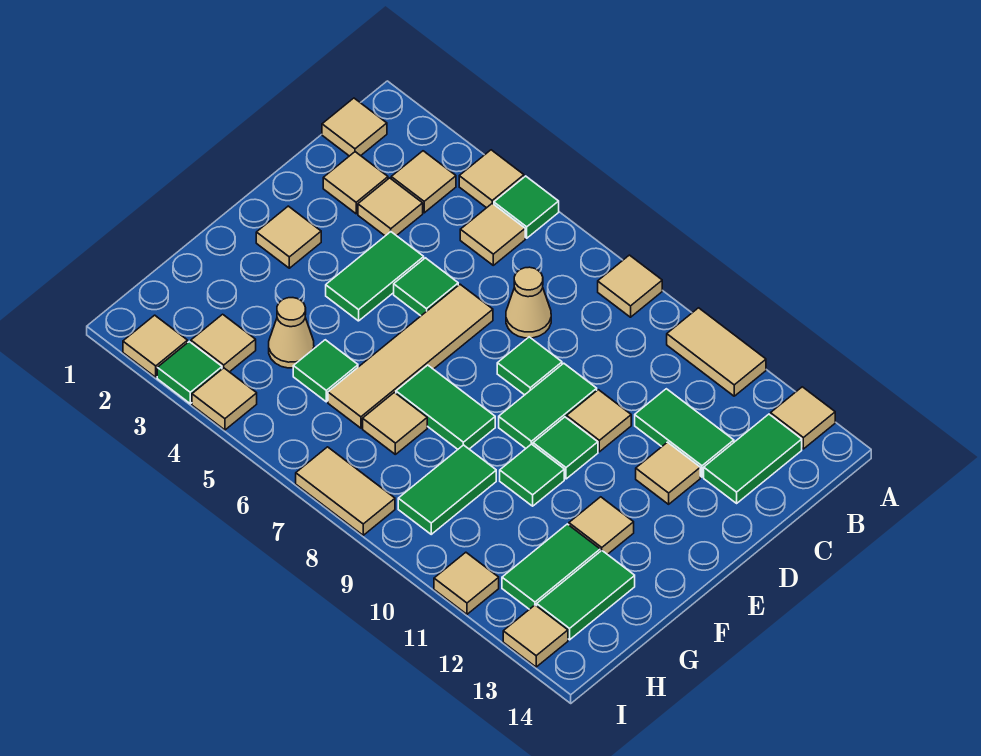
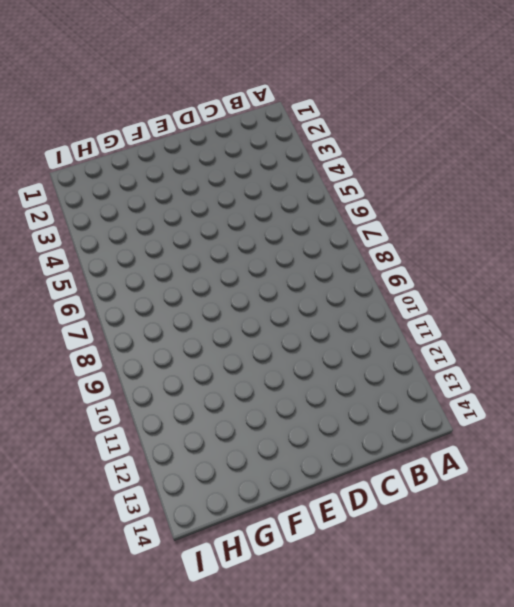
none -> tan tile A4 level 1
none -> green tile A5 level 1
none -> tan tile A8 level 1
none -> tan tile A10:A11 level 1

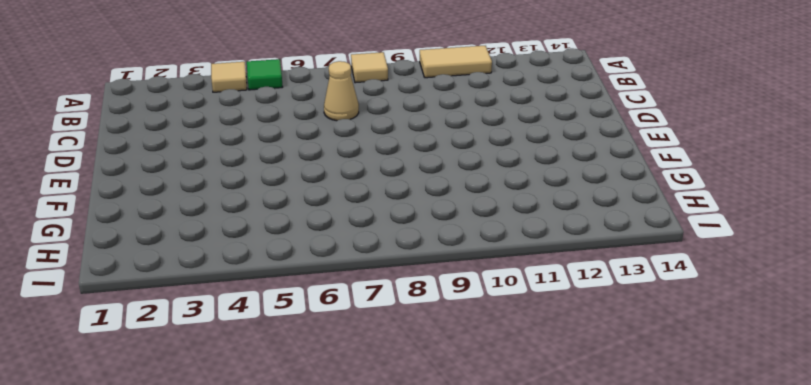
none -> tan tile A13 level 1
none -> tan tile B1 level 1
none -> tan tile B3 level 1
none -> tan tile B5 level 1

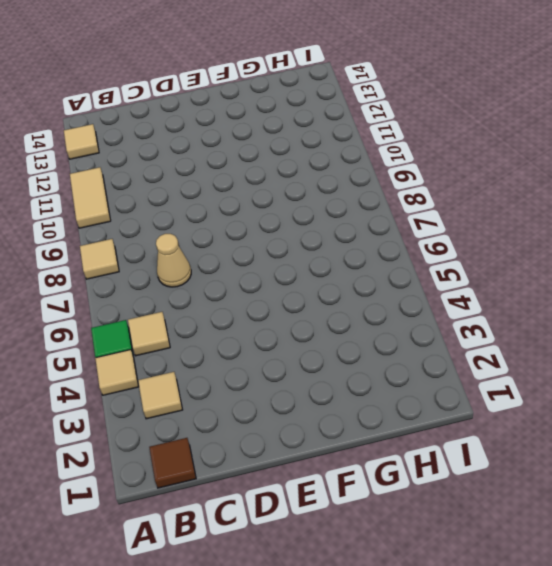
brown tile B1 level 1 -> tan tile B1 level 1
none -> green tile B13:C13 level 1
none -> tan tile C2 level 1
none -> tan tile C3 level 1
none -> green tile C11:C12 level 1

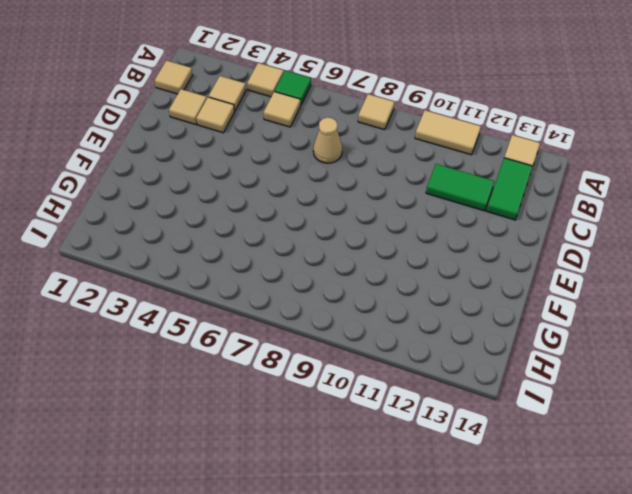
none -> green tile D4:E4 level 1
none -> green tile D5 level 1
none -> tan tile D6:G6 level 1
none -> green tile D8 level 1

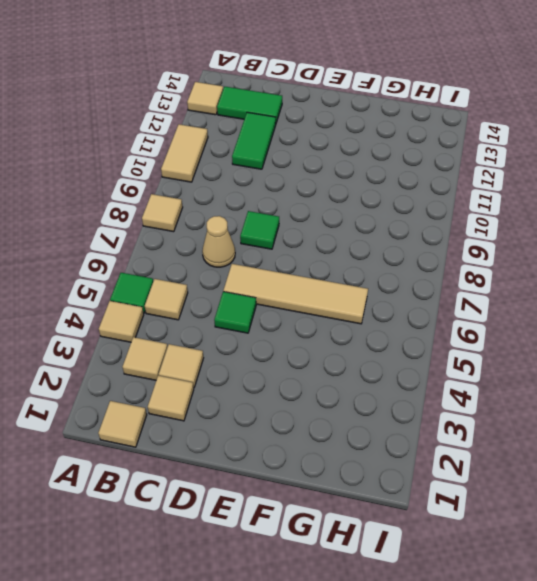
none -> green tile D4:E4 level 1
none -> green tile D9:E9 level 1
none -> tan tile D10 level 1
none -> tan tile D12 level 1

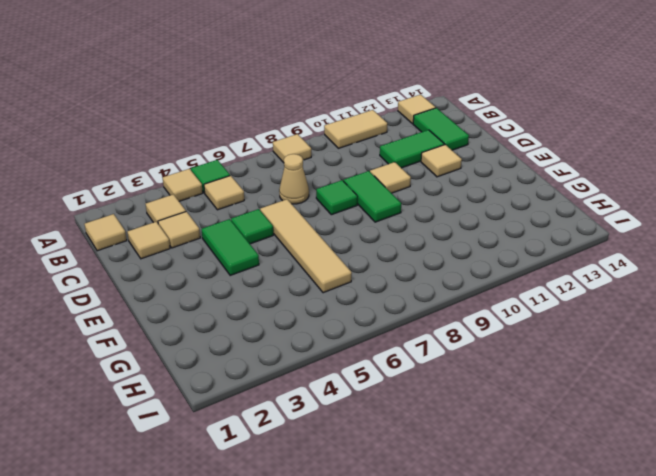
none -> tan tile E2 level 1
none -> green tile E10 level 1
none -> green tile F7:F8 level 1
none -> green tile F10 level 1

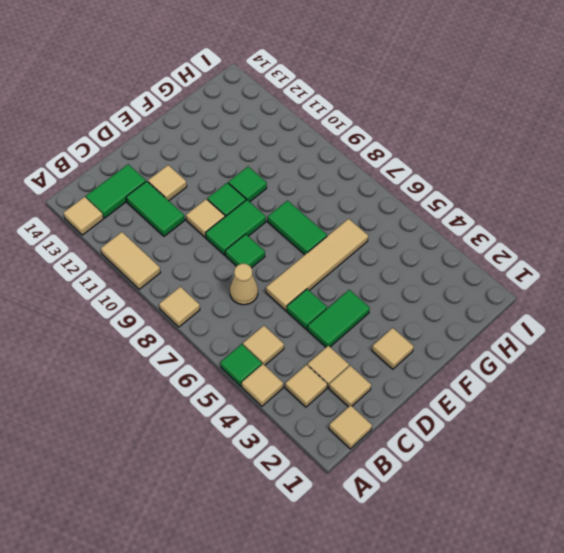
none -> tan tile F12 level 1
none -> tan cone G4 level 1
none -> green tile G5 level 1
none -> tan tile G7 level 1

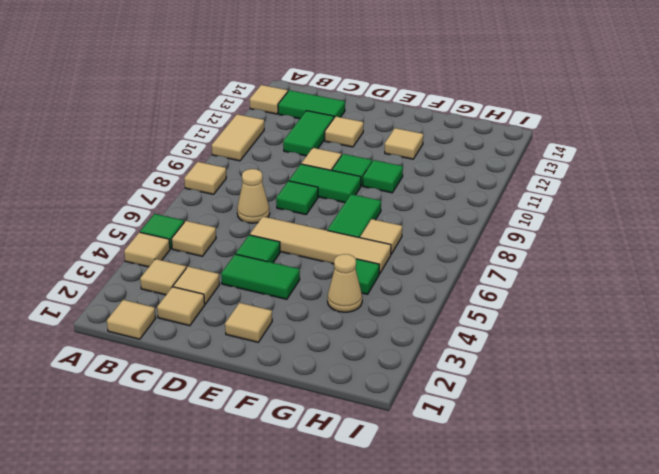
none -> green tile G9:H9 level 1
none -> green tile G12:H12 level 1
none -> green tile G13:H13 level 1
none -> tan tile H3 level 1

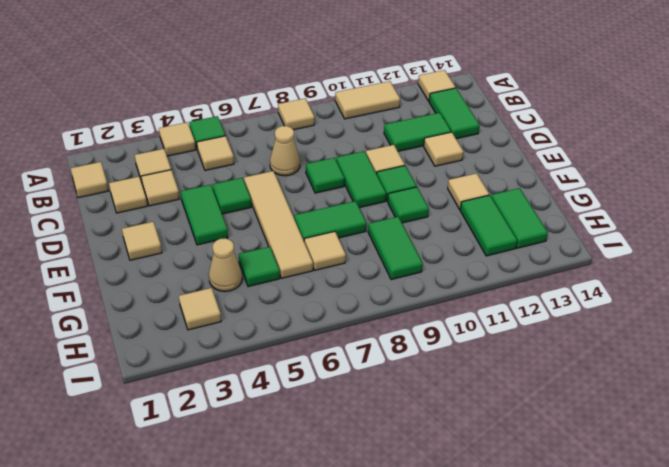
none -> tan tile I2 level 1
none -> green tile I3 level 1
none -> tan tile I4 level 1
none -> tan tile I7:I8 level 1

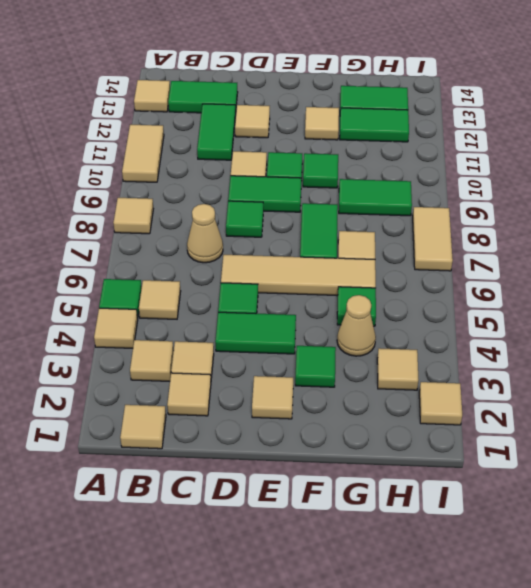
green tile F3 level 1 -> green tile I3 level 1
none -> tan tile I4 level 1
none -> tan tile I11 level 1
none -> tan tile I13 level 1

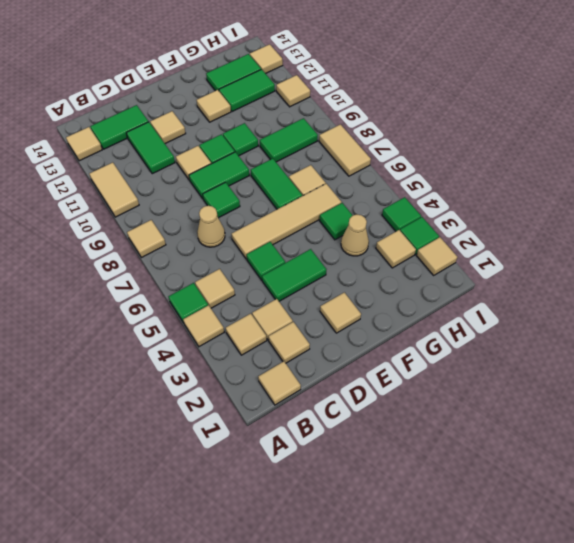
green tile I4 level 1 -> tan tile I4 level 1

